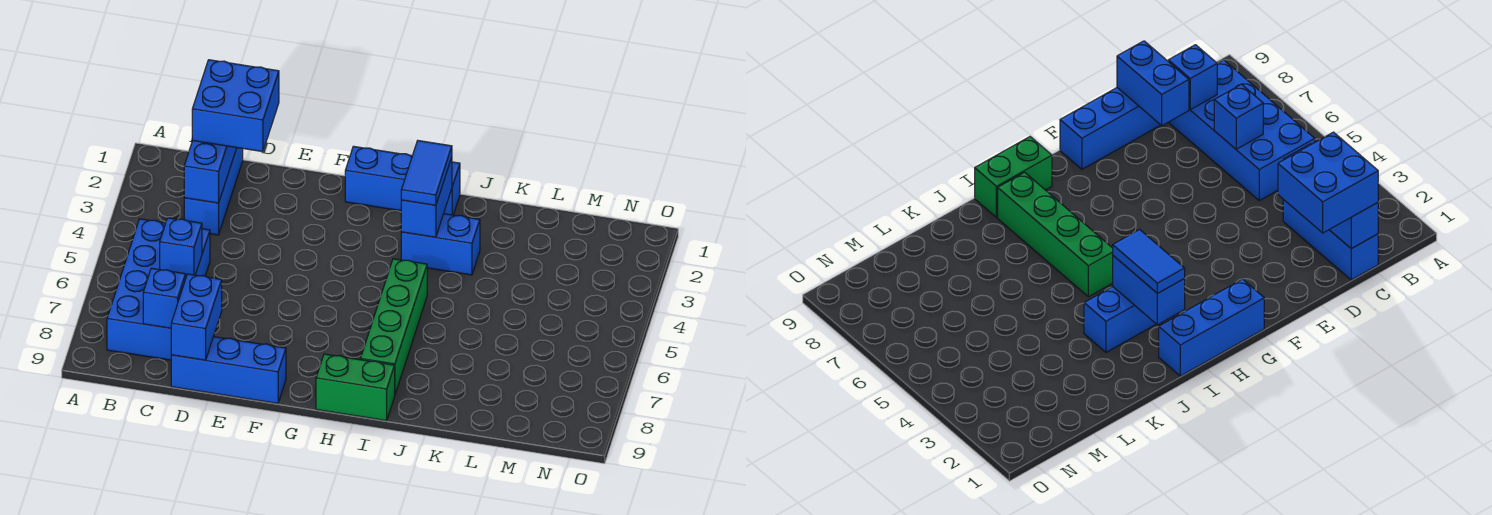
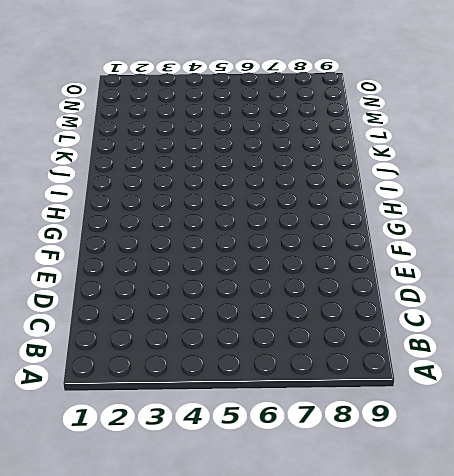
none -> blue brick B5:C8 level 1
none -> blue brick C1:C3 level 1
none -> blue brick D9:F9 level 1

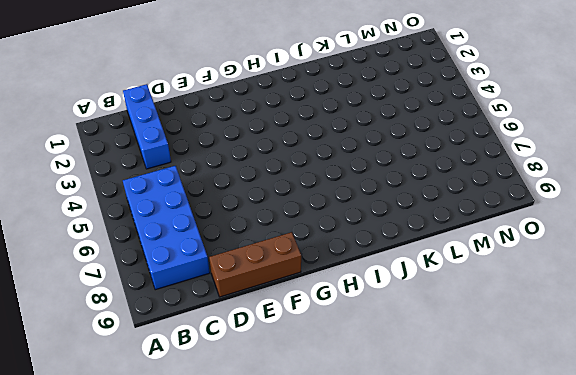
brown brick D9:F9 level 1 -> blue brick D9:F9 level 1
none -> blue brick G1:I1 level 1
none -> green brick H9:I9 level 1
none -> blue brick I3:J3 level 1

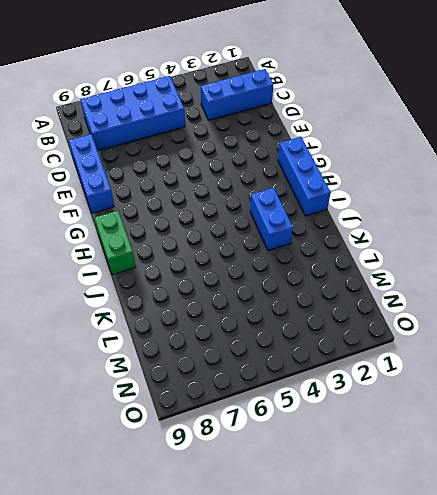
none -> green brick I5:I8 level 1
none -> blue brick C1:C3 level 2
none -> blue brick C6 level 2

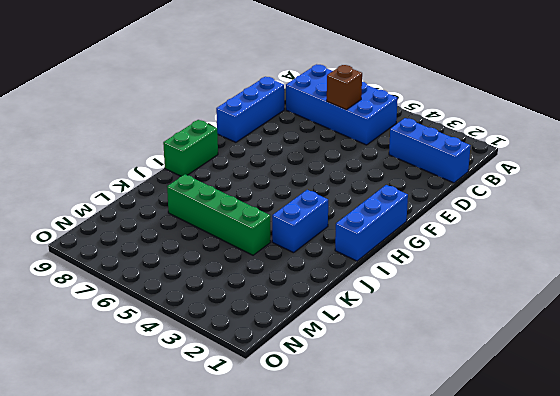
brown brick C6 level 2 -> blue brick C6 level 2
green brick K4:K7 level 1 -> green brick I5:I8 level 1
none -> blue brick C1:C3 level 2
none -> blue brick C8 level 2
none -> blue brick D8:D9 level 2

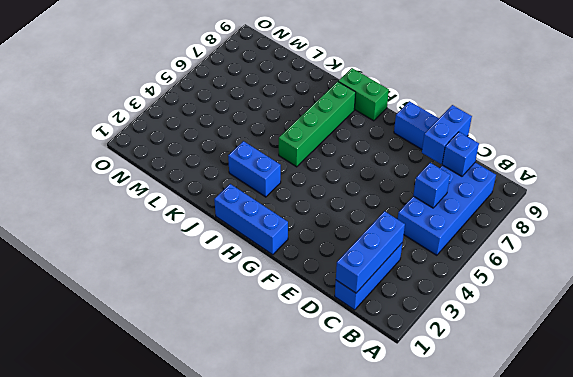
none -> blue brick I2:I3 level 2
none -> blue brick C1:D2 level 3
none -> blue tile I2:I3 level 3

